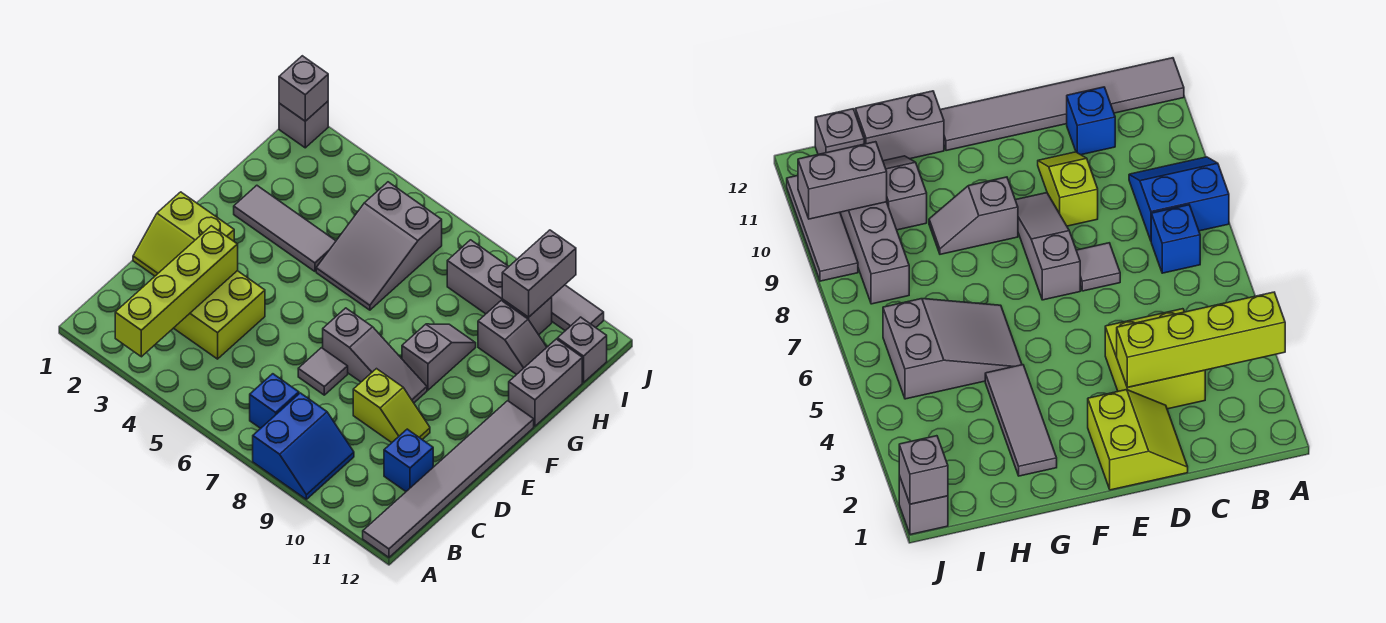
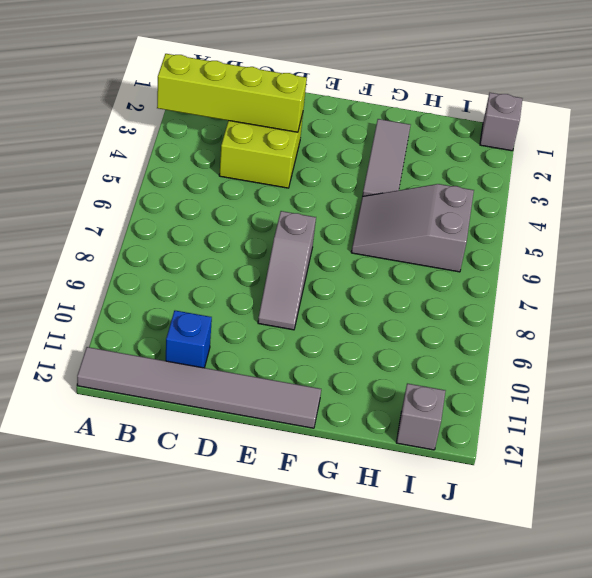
none -> blue slope A8:B9 level 1 top 8
none -> blue brick B7 level 1
none -> lime slope D1:E2 level 1 top E

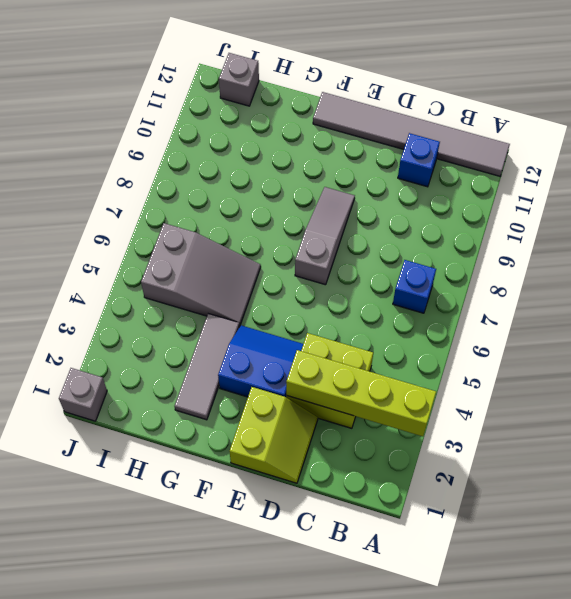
blue slope E3:F4 level 1 top 3 -> blue slope A8:B9 level 1 top 8
none -> grey tile D7 level 1
none -> lime slope D9:D10 level 1 top 9
none -> grey slope F9:G9 level 1 top F

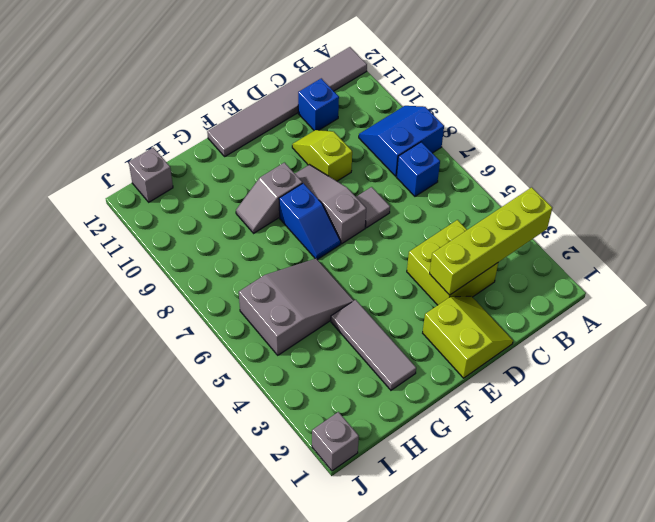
blue slope F7:F8 level 1 top 8 -> none
none -> grey brick G12:H12 level 1
none -> grey slope H10:H11 level 1 top 10
none -> grey brick I8:I10 level 1

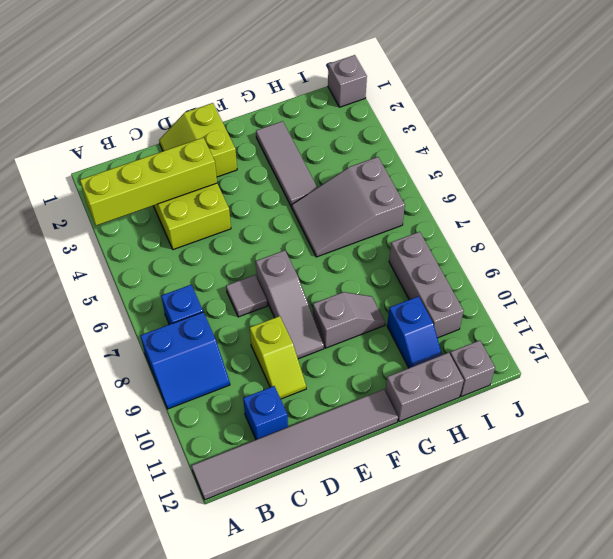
blue slope H10:H11 level 1 top 10 -> grey slope H10:H11 level 1 top 10
none -> grey tile J9:J11 level 1
none -> grey brick I10:J10 level 2
none -> grey brick J1 level 2

